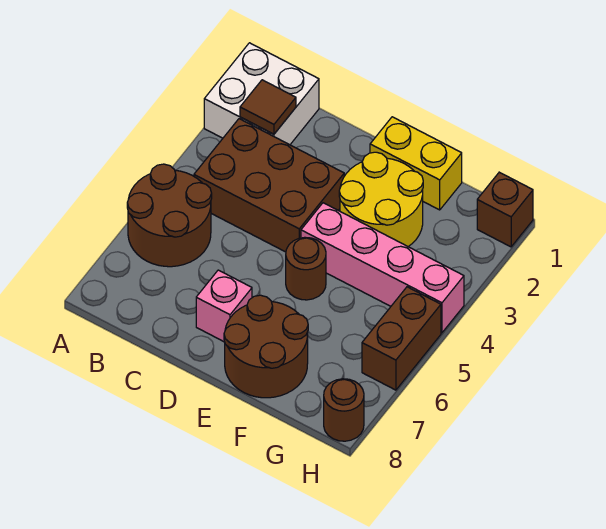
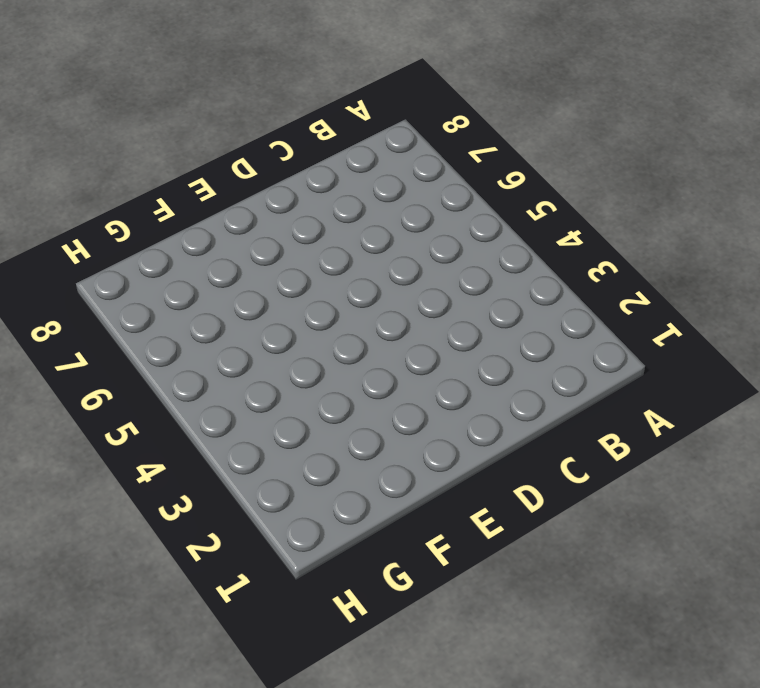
none -> white brick A1:B2 level 1
none -> brown round brick A5:B6 level 1
none -> brown brick B3:D4 level 1

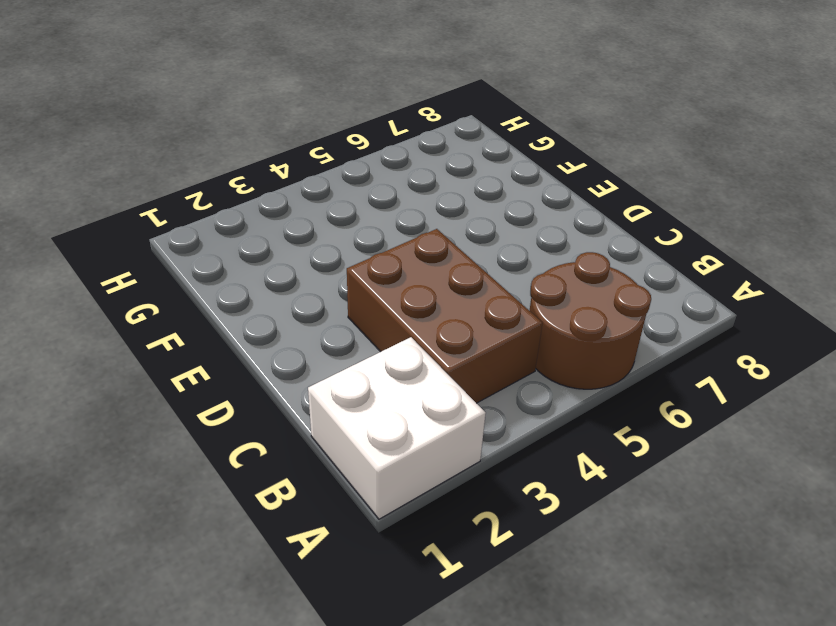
none -> pink brick D7 level 1
none -> yellow brick E1:F1 level 1
none -> yellow round brick E2:F3 level 1

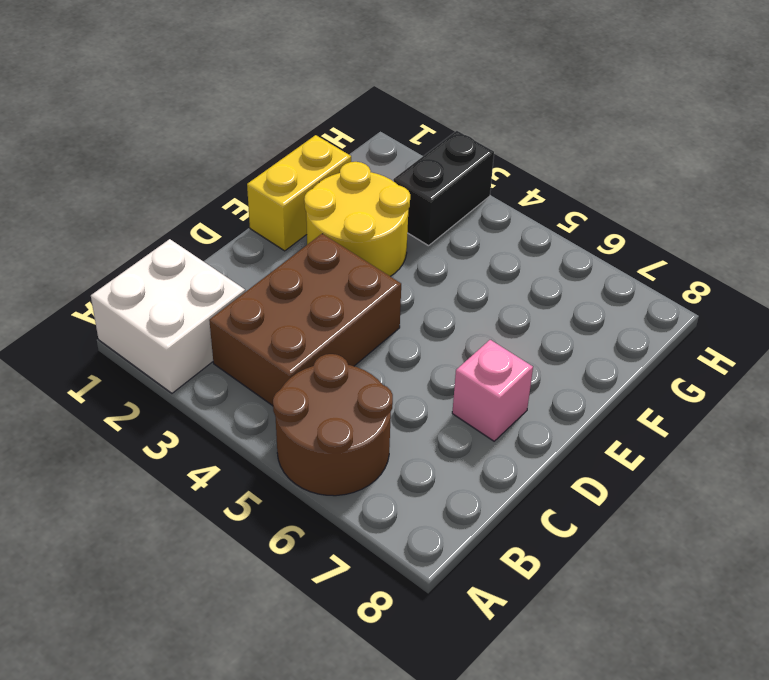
black brick G3:H3 level 1 -> none
none -> pink brick E4:H4 level 1
none -> brown round brick E5 level 1
none -> brown round brick E7:F8 level 1

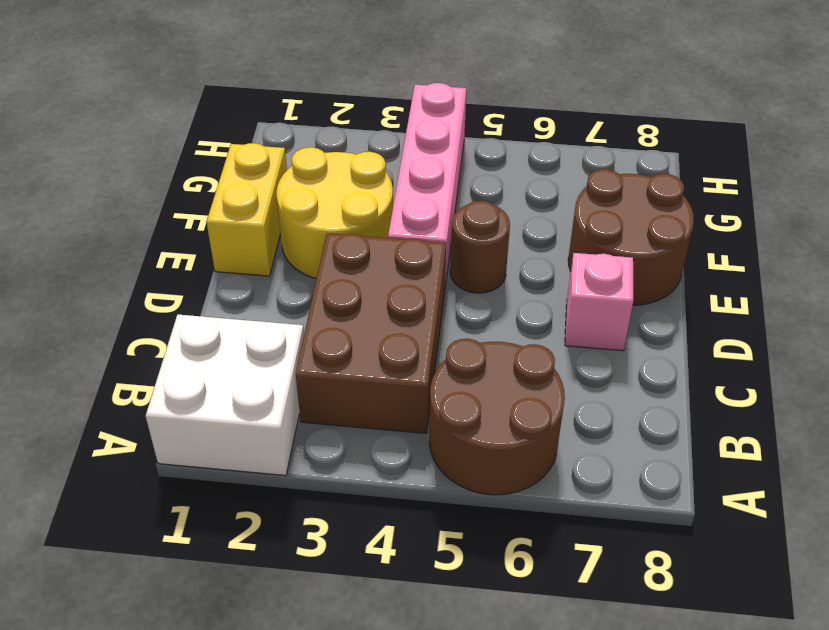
none -> brown brick H1 level 1
none -> brown brick H5:H6 level 1
none -> brown round brick H8 level 1

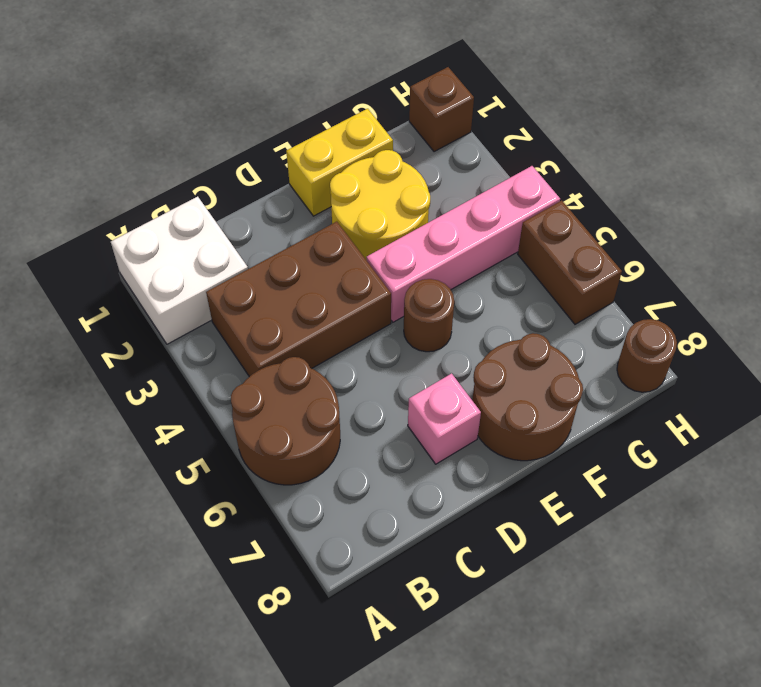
none -> brown tile B2 level 2

